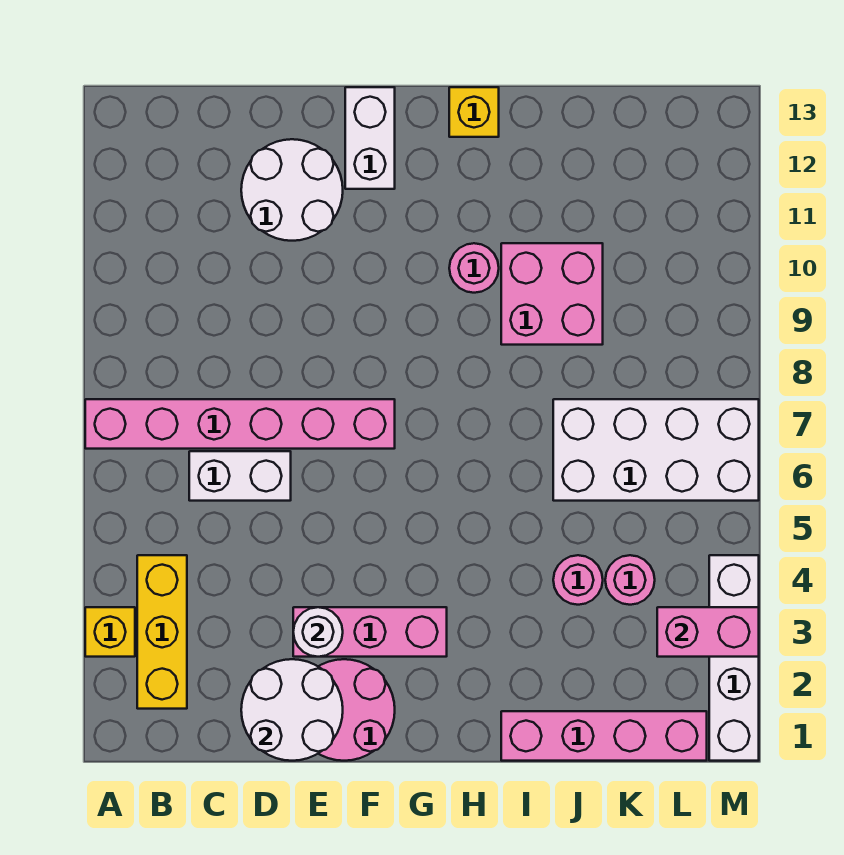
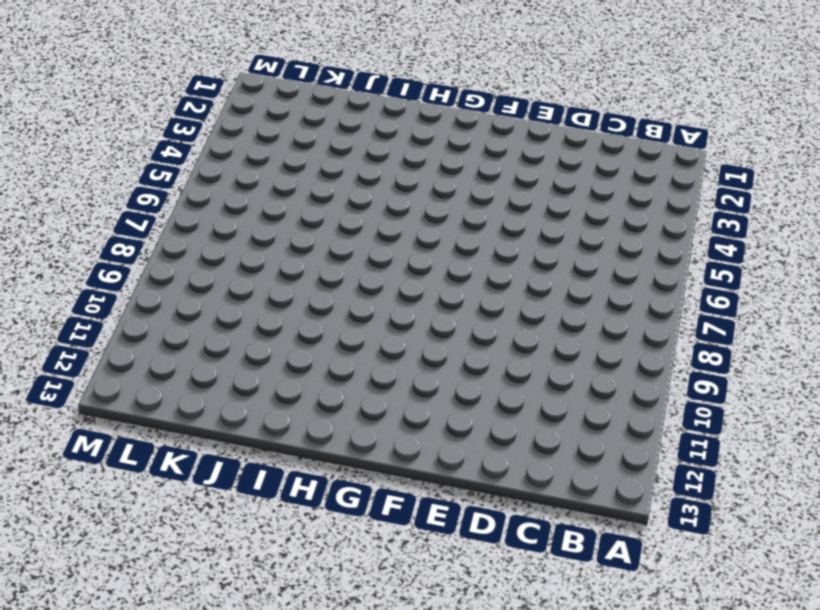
none -> yellow brick A3 level 1
none -> pink brick A7:F7 level 1
none -> yellow brick B2:B4 level 1

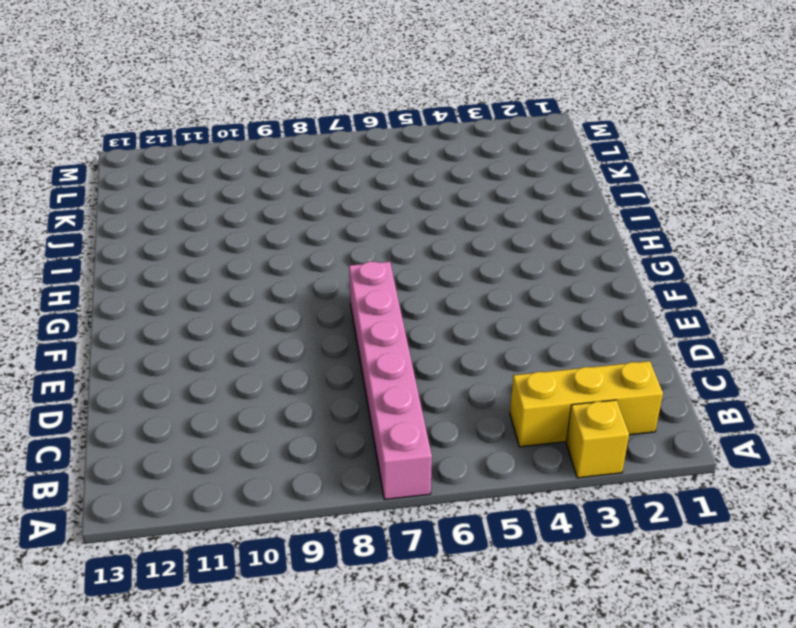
none -> white brick C6:D6 level 1
none -> white round brick D11:E12 level 1
none -> pink round brick E1:F2 level 1

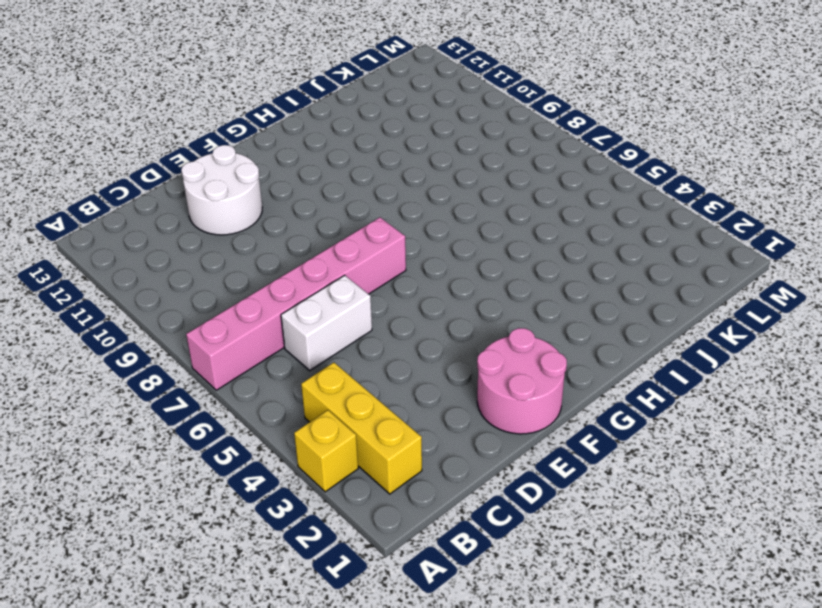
none -> pink brick E3:G3 level 1
none -> white brick F12:F13 level 1
none -> pink round brick H10 level 1

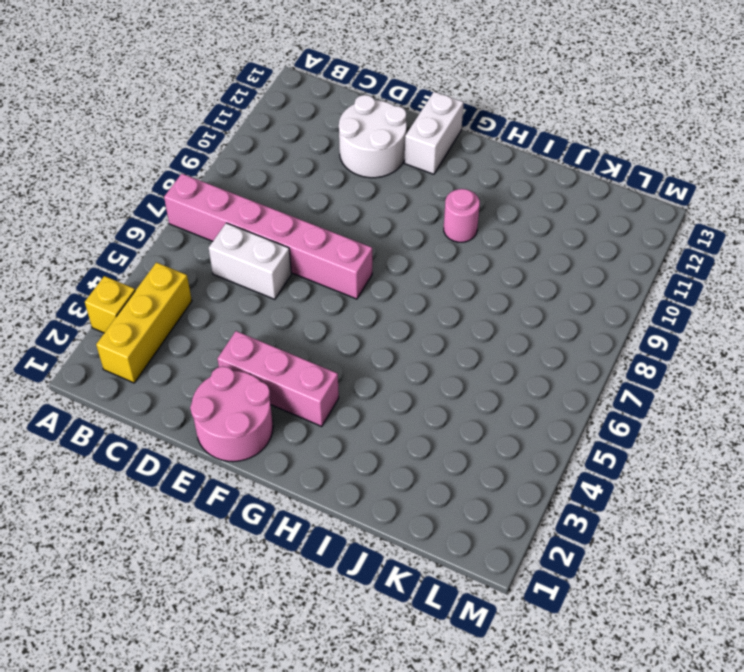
none -> yellow brick H13 level 1
none -> pink brick I1:L1 level 1
none -> pink brick I9:J10 level 1

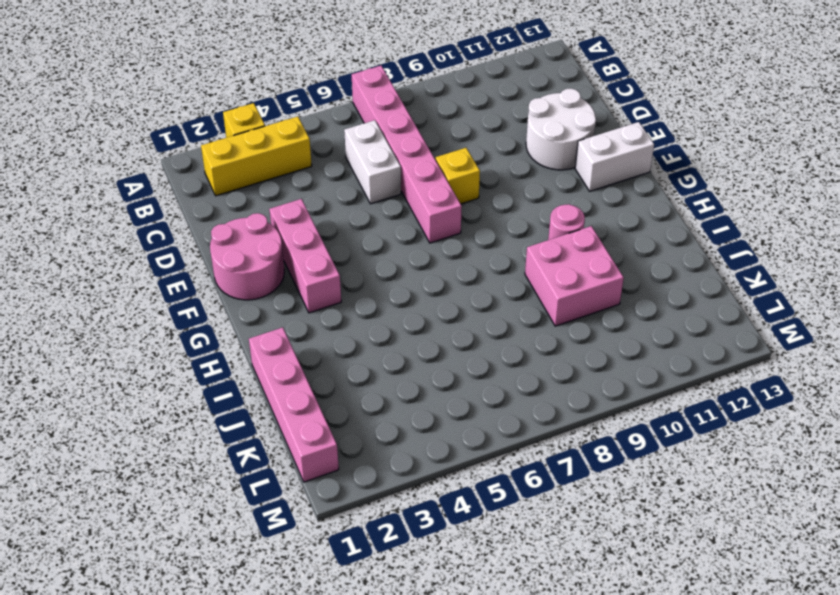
yellow brick E8 level 1 -> yellow brick H13 level 1
none -> pink round brick J4 level 1
none -> white brick J6:M7 level 1
none -> pink round brick K4 level 1

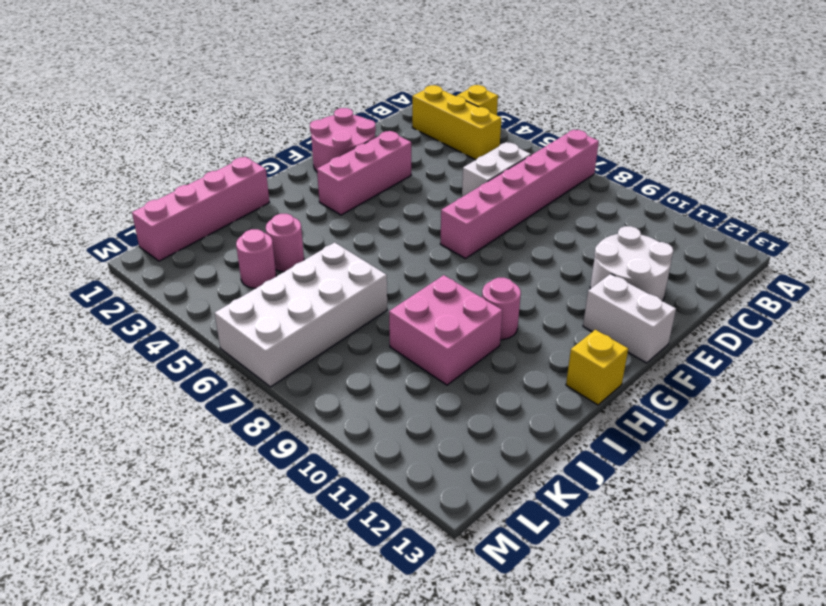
none -> white brick M1:M4 level 1
none -> white round brick D1:E2 level 2
none -> white round brick E3 level 2

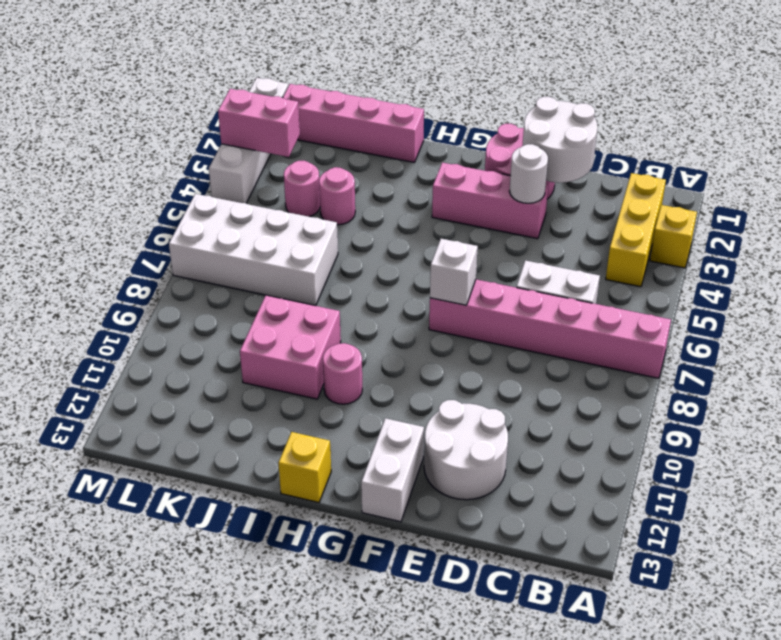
white brick F7 level 2 -> none

